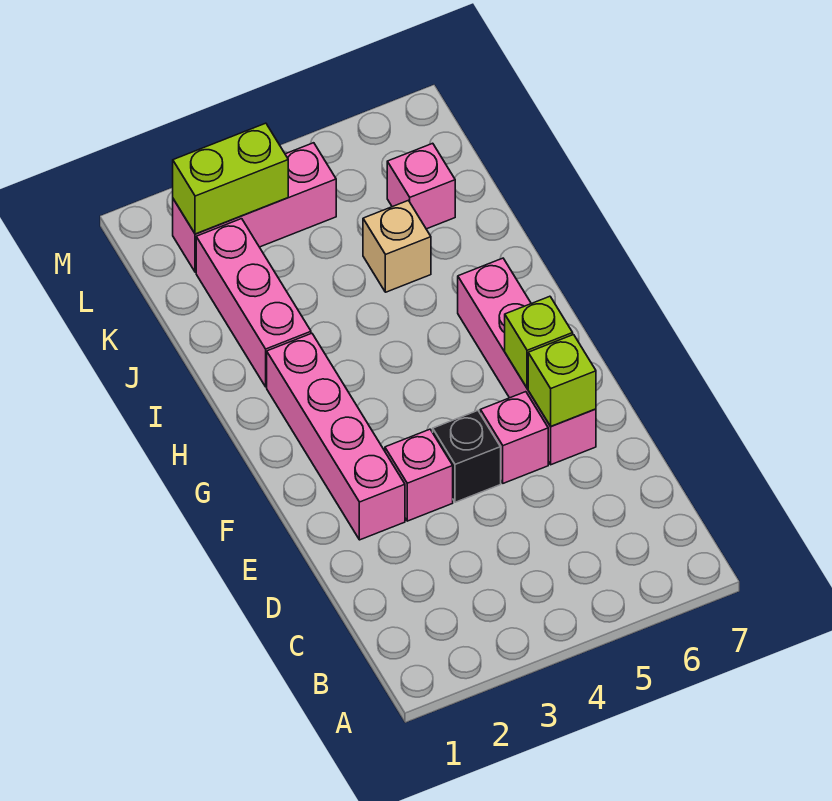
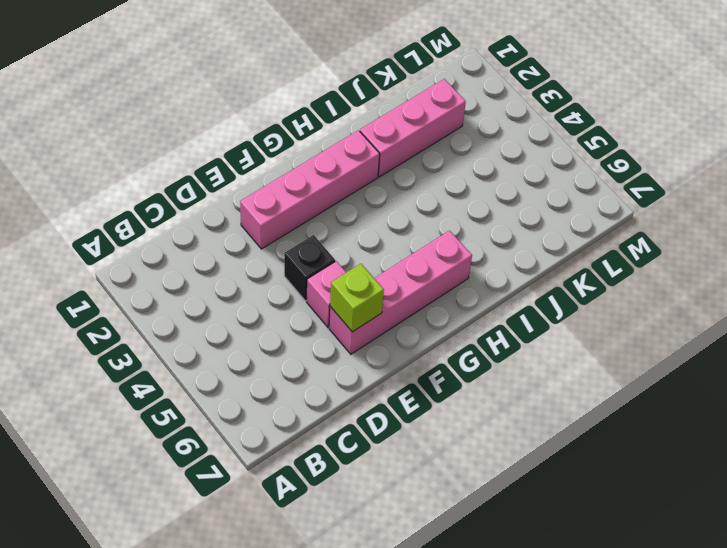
none -> pink brick E3 level 1
none -> tan brick J5 level 1
none -> pink brick K6 level 1

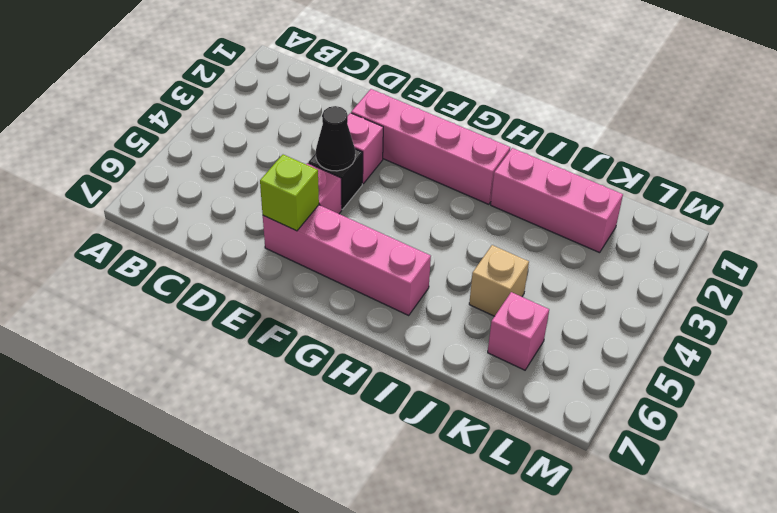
black cone E4 level 2 -> none
none -> pink brick L2:L4 level 1
none -> lime brick F6 level 2
none -> lime brick L2:L3 level 2

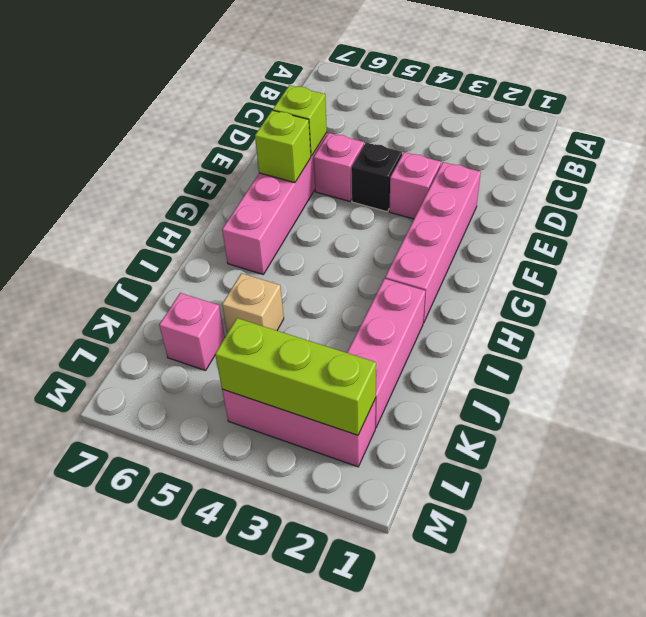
lime brick L2:L4 level 2 -> lime brick L2:L3 level 2

